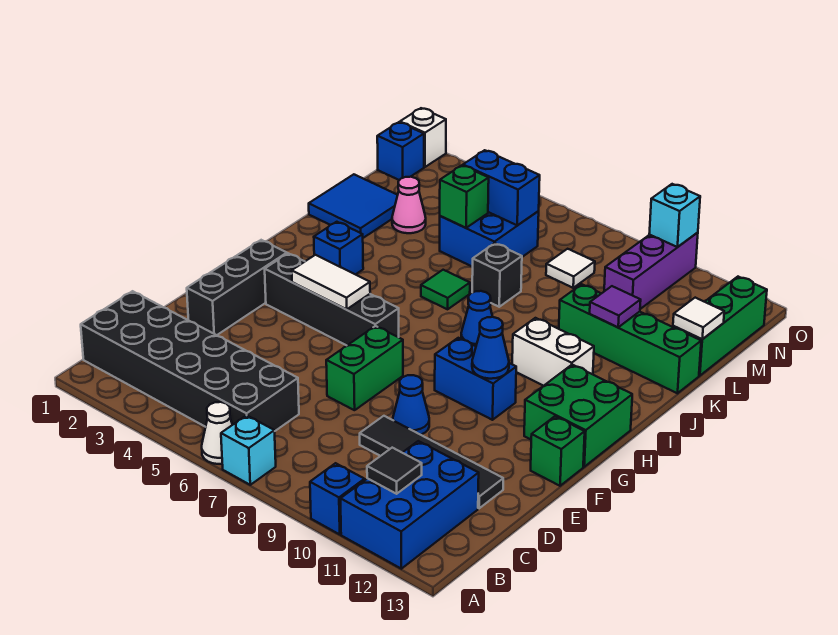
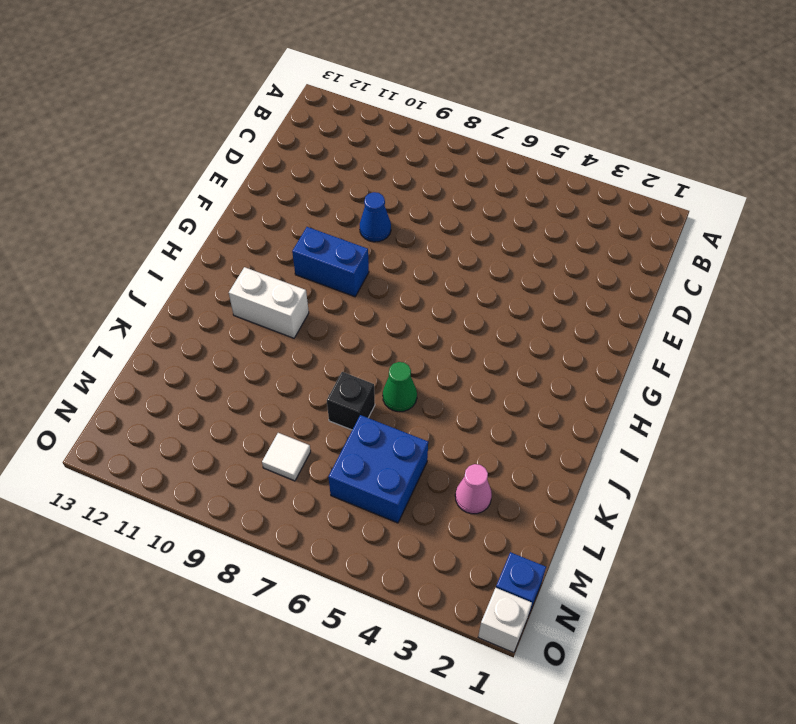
green cone J6 level 1 -> green tile J6 level 1
none -> white cone A6 level 1
none -> cyan brick A7 level 1
none -> blue brick A10 level 1
none -> blue brick A11:C12 level 1

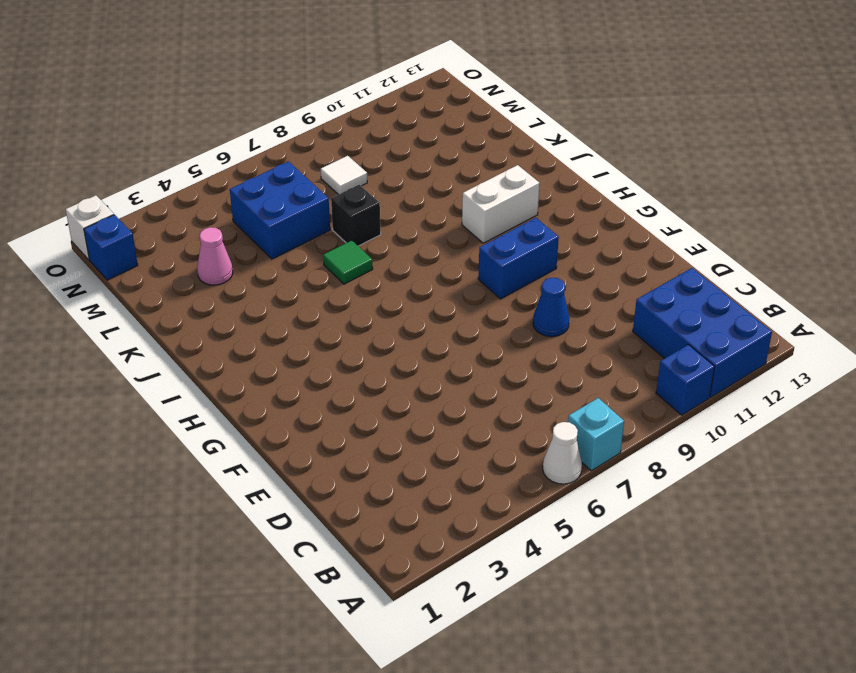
none -> black brick B1:C6 level 1
none -> black tile D9:D12 level 1
none -> black brick E2:G2 level 1
none -> green brick E7:F7 level 1

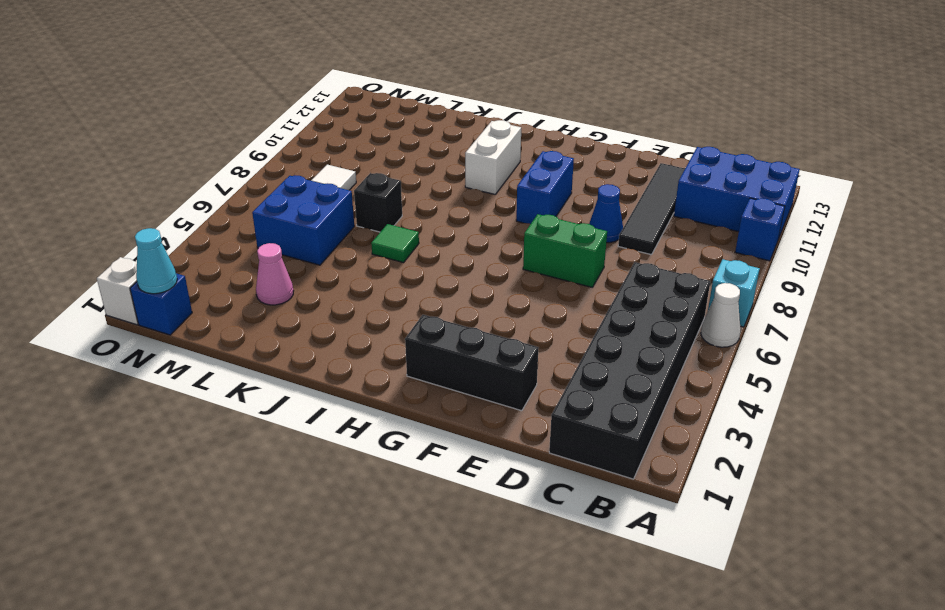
cyan cone N1 level 2 -> none
none -> green brick F13 level 1
none -> black brick G3:G6 level 1
none -> green brick G12:H13 level 1
none -> blue brick I3 level 1

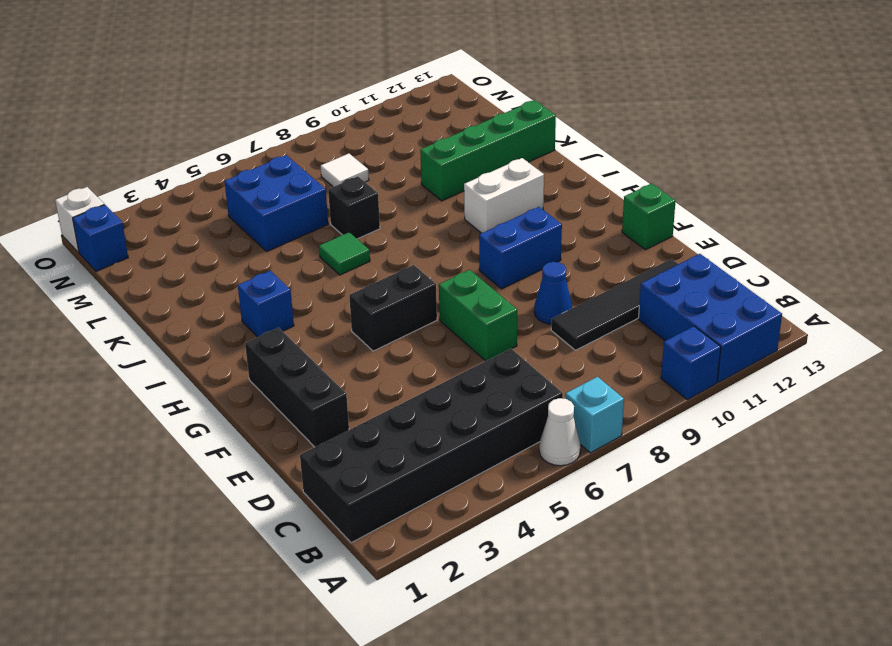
black brick G5:G6 level 1 -> black brick G3:G6 level 1
none -> green brick G12:H13 level 1
none -> blue cone I8 level 1
none -> blue tile K1:L2 level 1
none -> pink cone L3 level 1

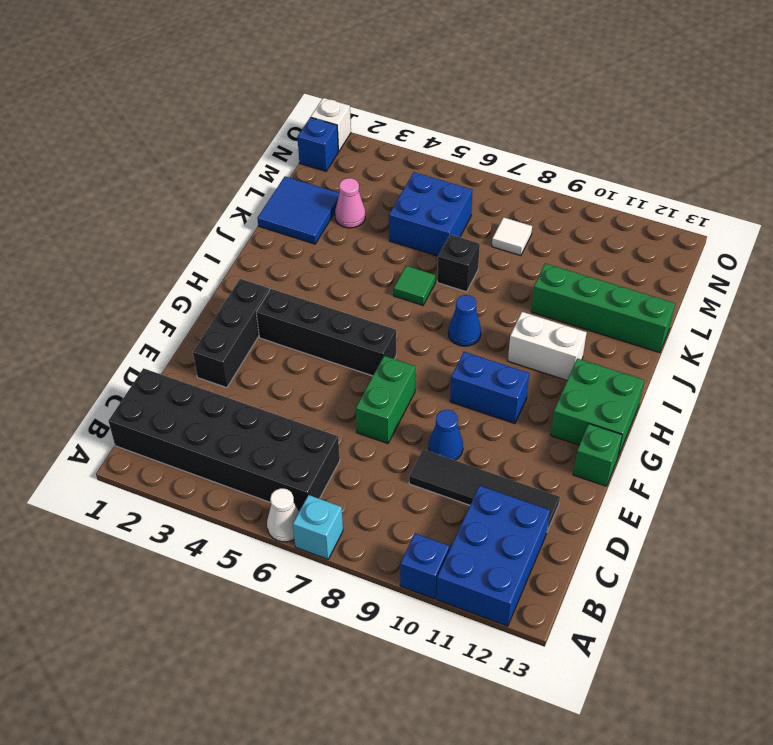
none -> blue brick I3 level 1
none -> green brick L13:N13 level 1
none -> purple brick M10:O10 level 1
none -> black tile B11 level 2

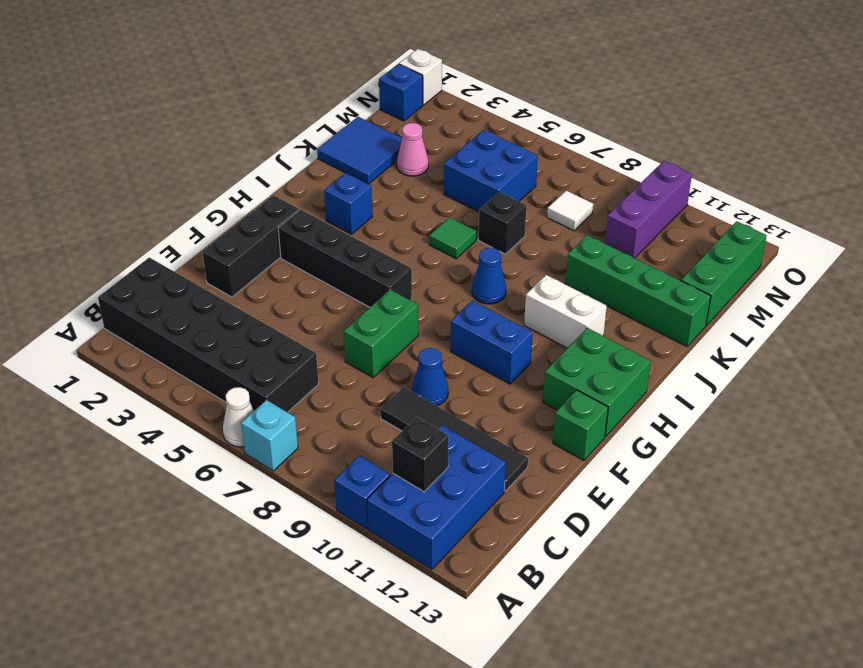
black brick B11 level 2 -> black tile B11 level 2
none -> white tile G4:G5 level 2
none -> blue cone G10 level 2
none -> purple tile K11 level 2
none -> green brick L5 level 2

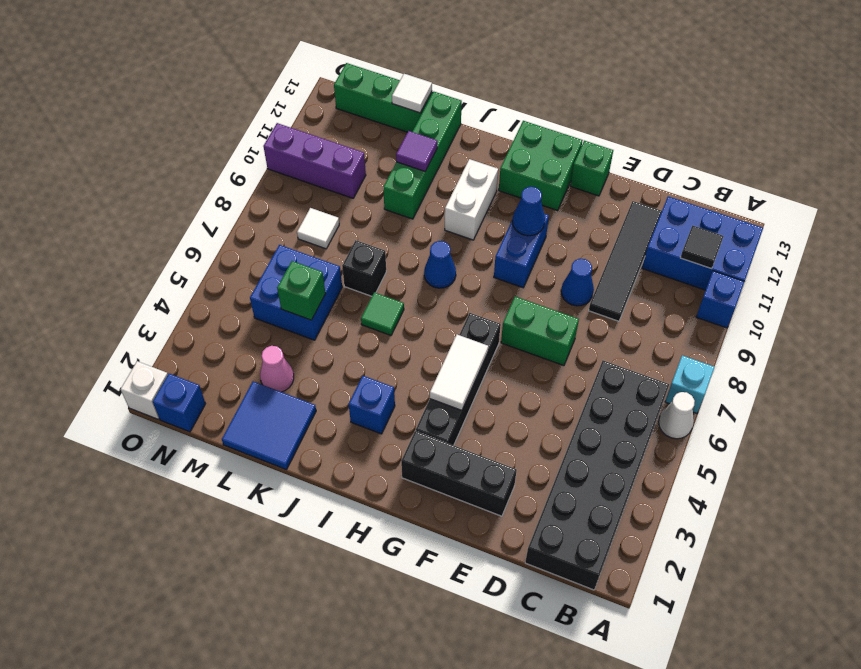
none -> blue brick M5:M6 level 2
none -> cyan brick O10 level 2

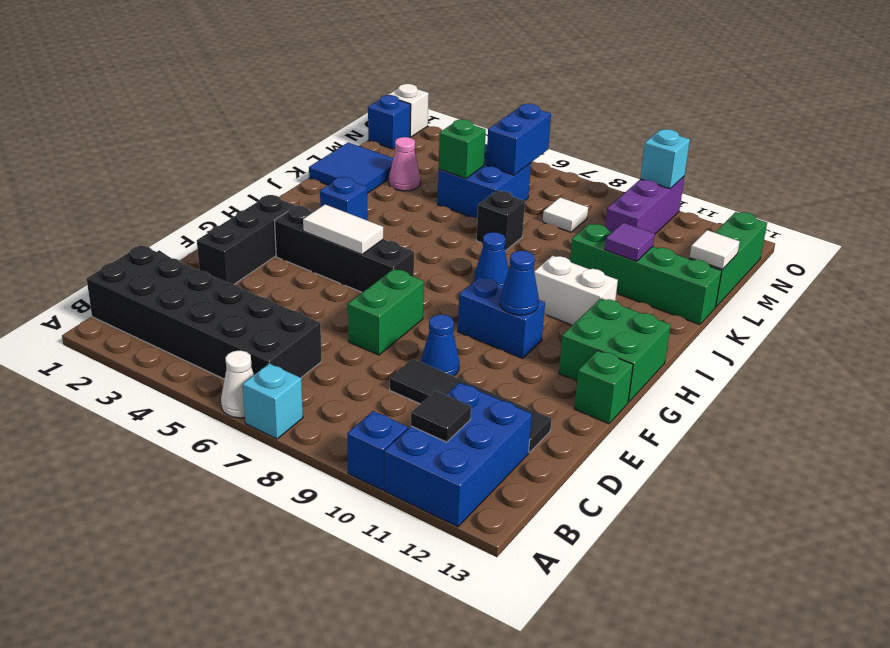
blue brick M6:N6 level 2 -> blue brick M5:M6 level 2
none -> green tile J6 level 1

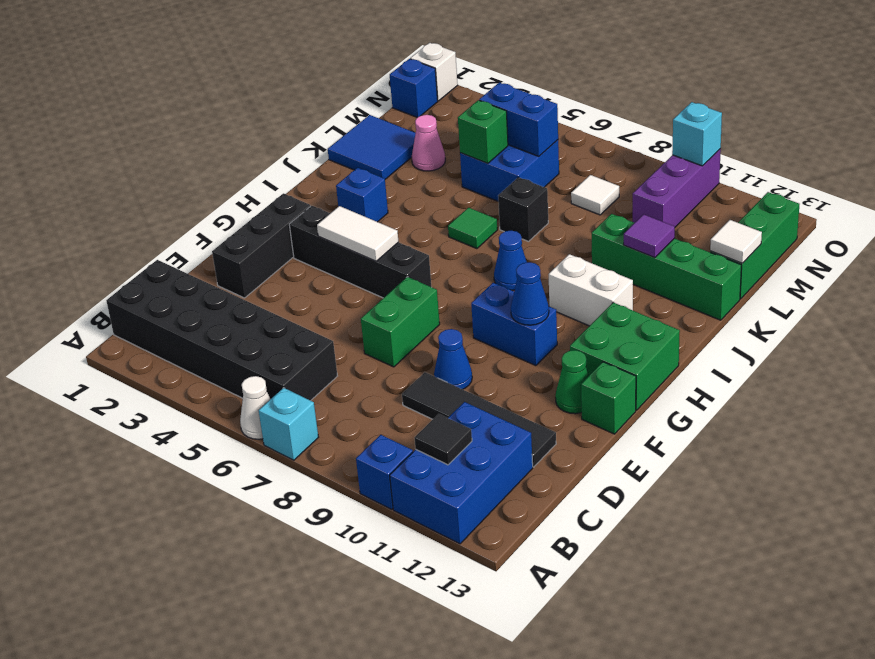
green cone F12 level 1 -> none

